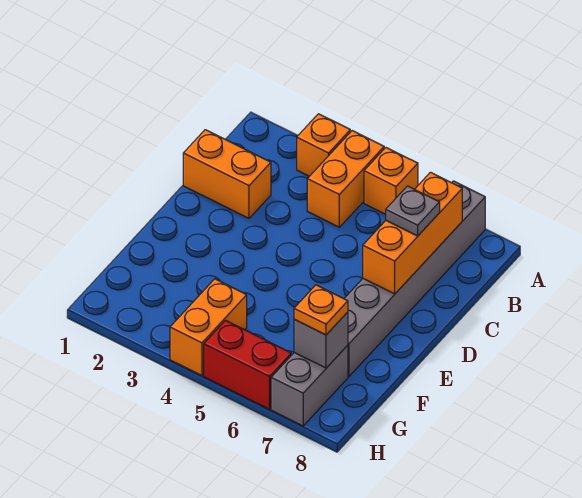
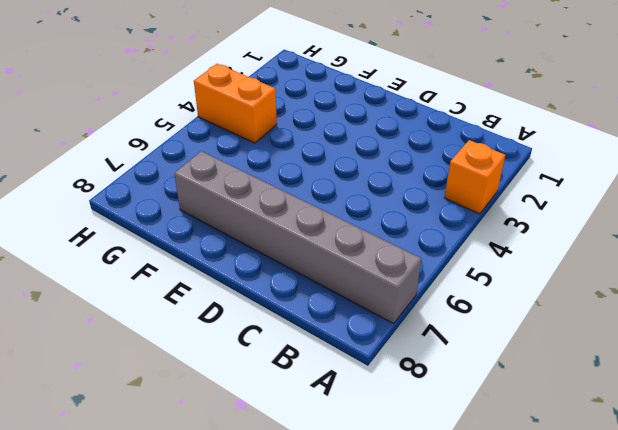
none -> orange brick A4:B4 level 1
none -> orange brick A5 level 1
none -> orange brick C1:C2 level 1

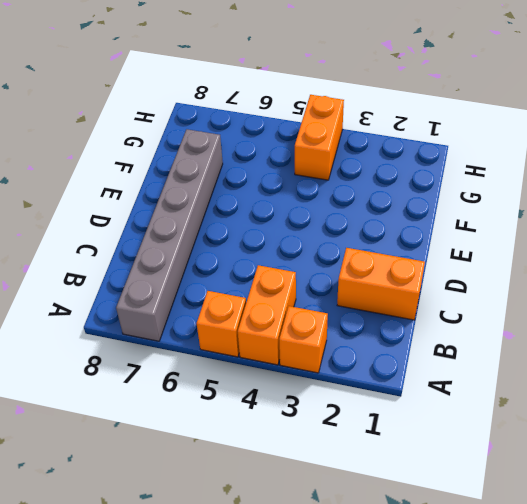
none -> grey brick G7:H7 level 1
none -> red brick H5:H6 level 1
none -> orange brick B7:D7 level 2

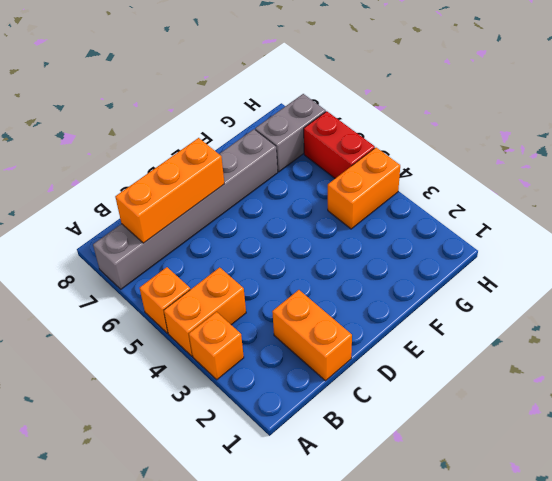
none -> grey brick G7 level 2
none -> grey plate C7 level 3
none -> orange plate G7 level 3

